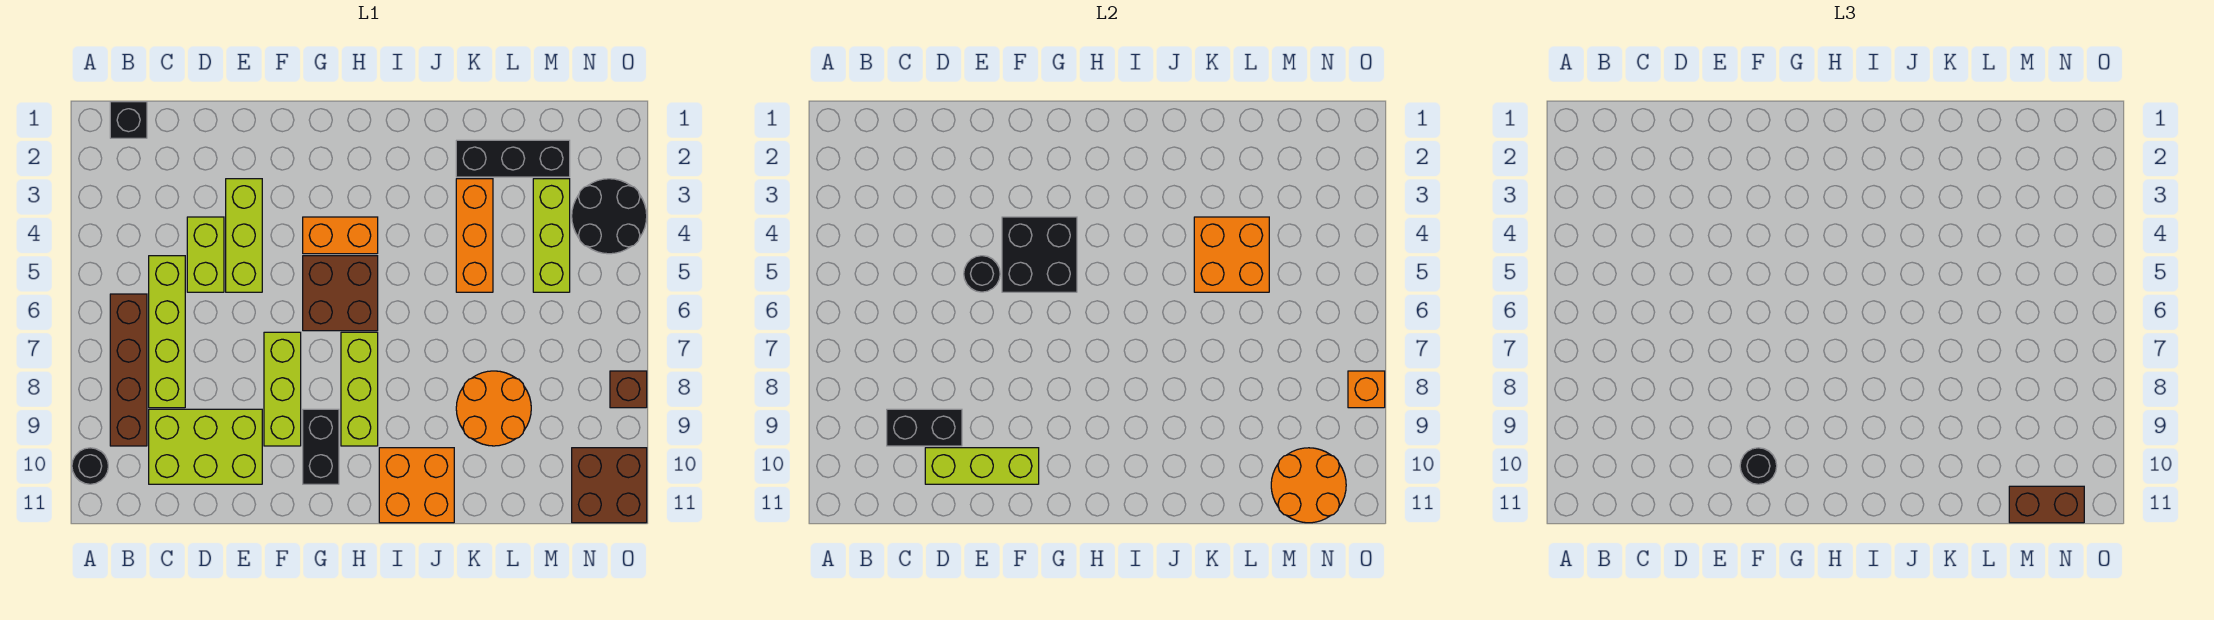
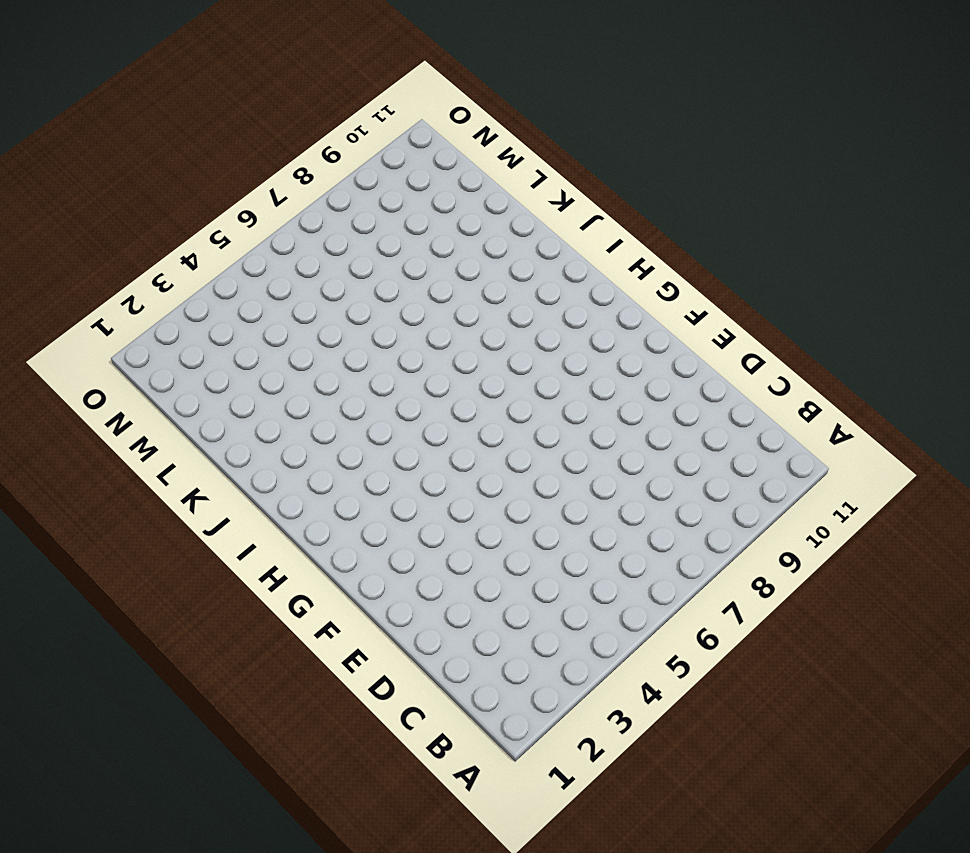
none -> black round brick A10 level 1
none -> black brick B1 level 1
none -> brown brick B6:B9 level 1

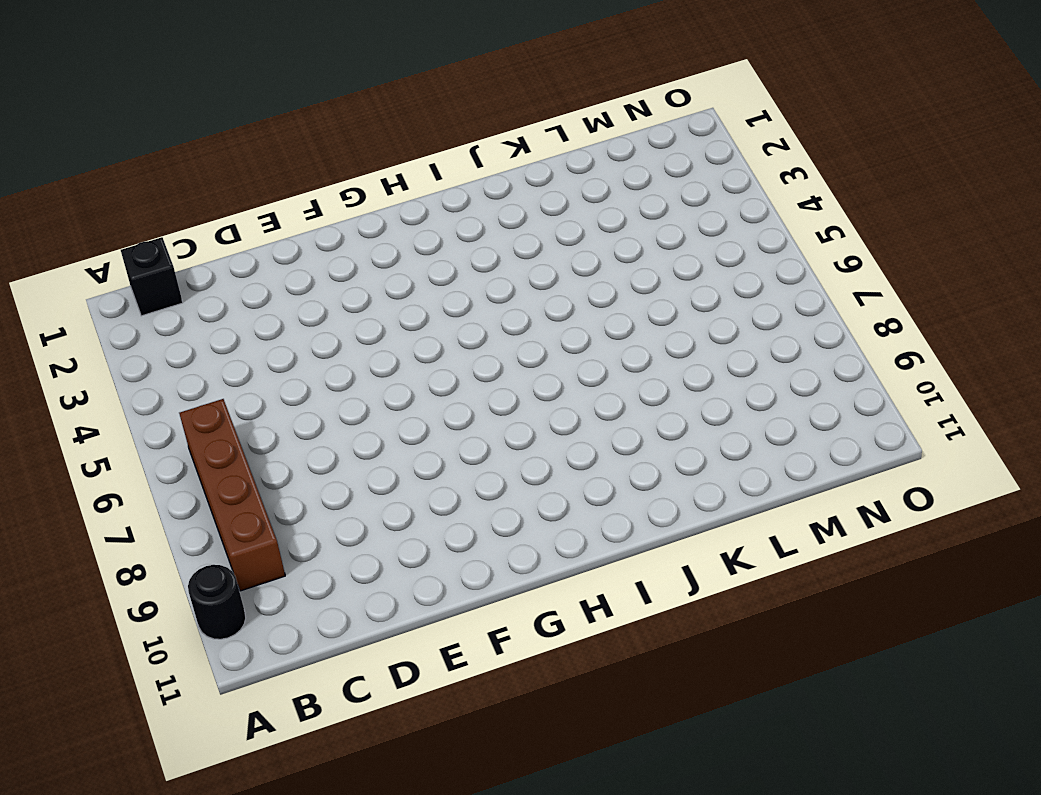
none -> lime brick C5:C8 level 1
none -> lime brick C9:E10 level 1
none -> lime brick D4:D5 level 1

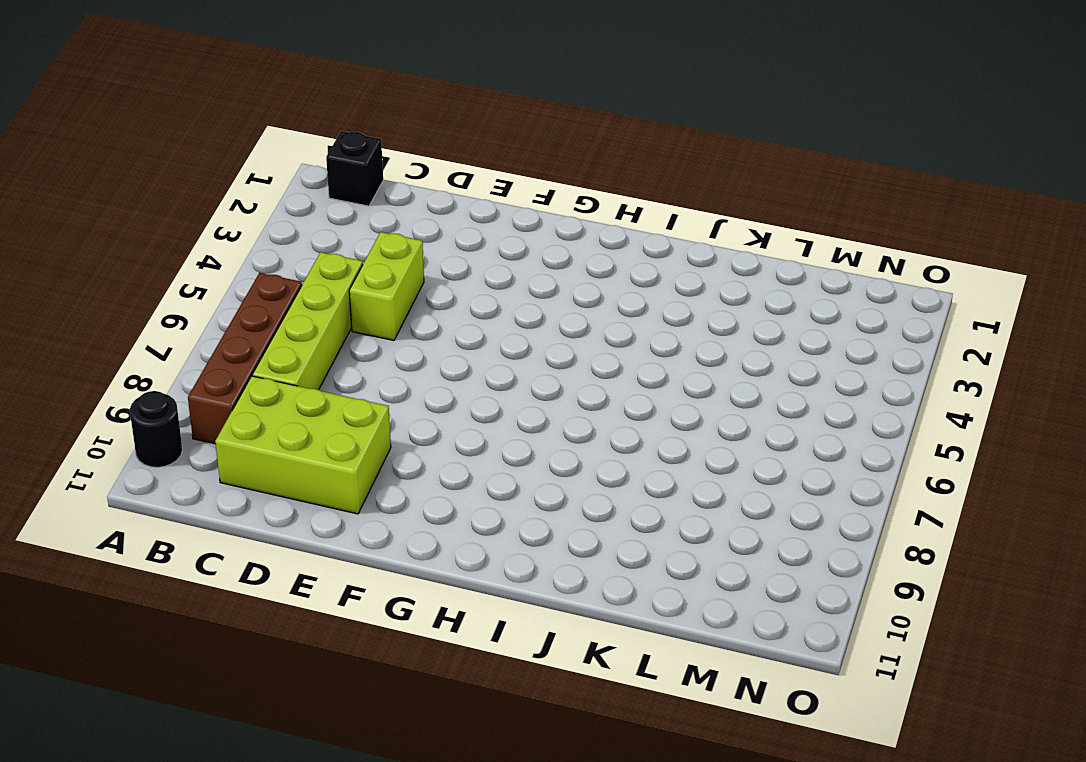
none -> lime brick E3:E5 level 1
none -> lime brick F7:F9 level 1
none -> orange brick G4:H4 level 1

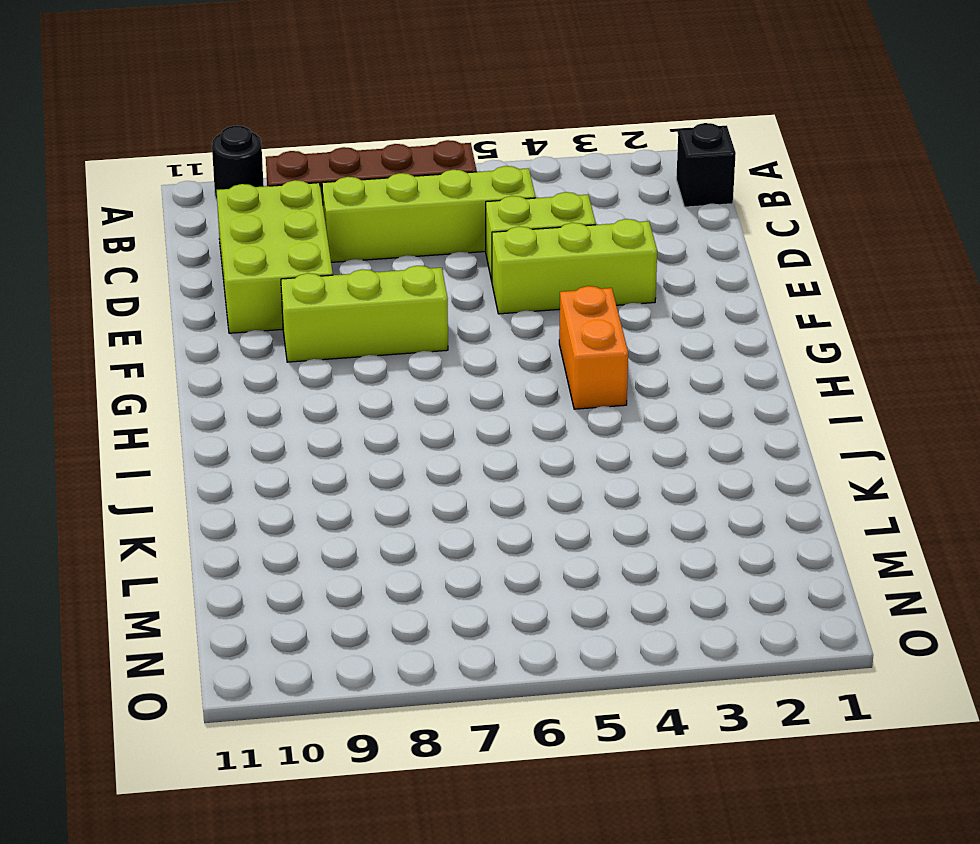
none -> brown brick G5:H6 level 1
none -> black brick G9:G10 level 1
none -> lime brick H7:H9 level 1

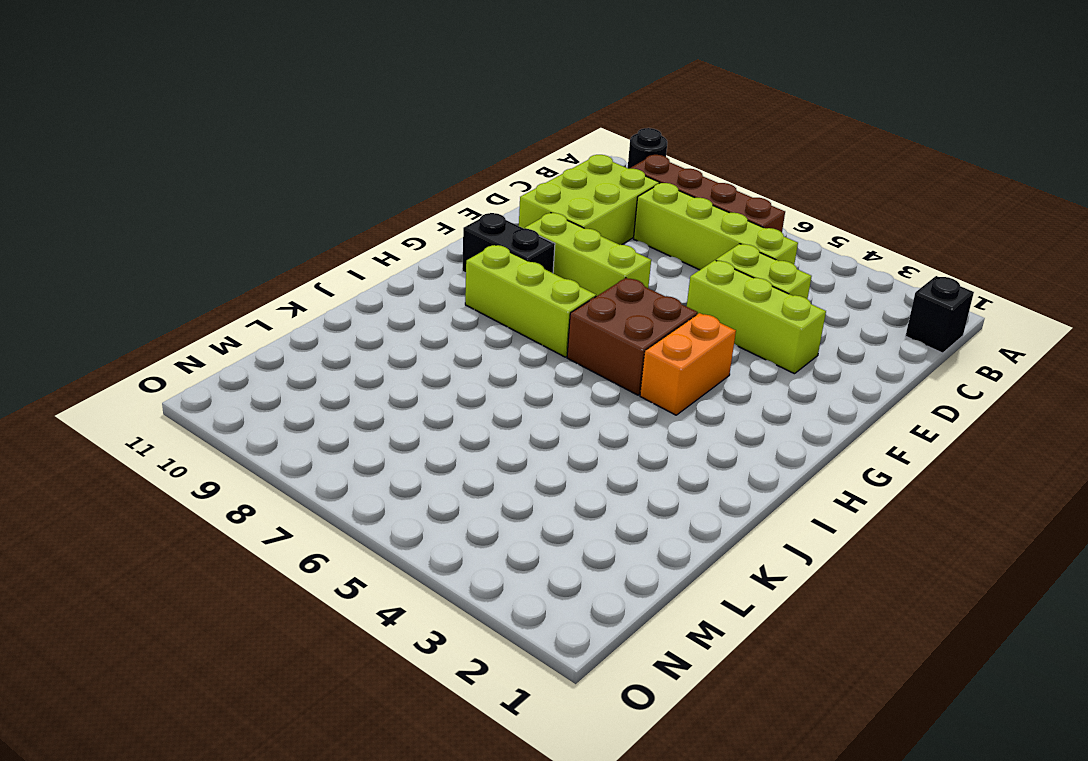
none -> orange brick I10:J11 level 1
none -> black brick K2:M2 level 1
none -> orange brick K3:K5 level 1

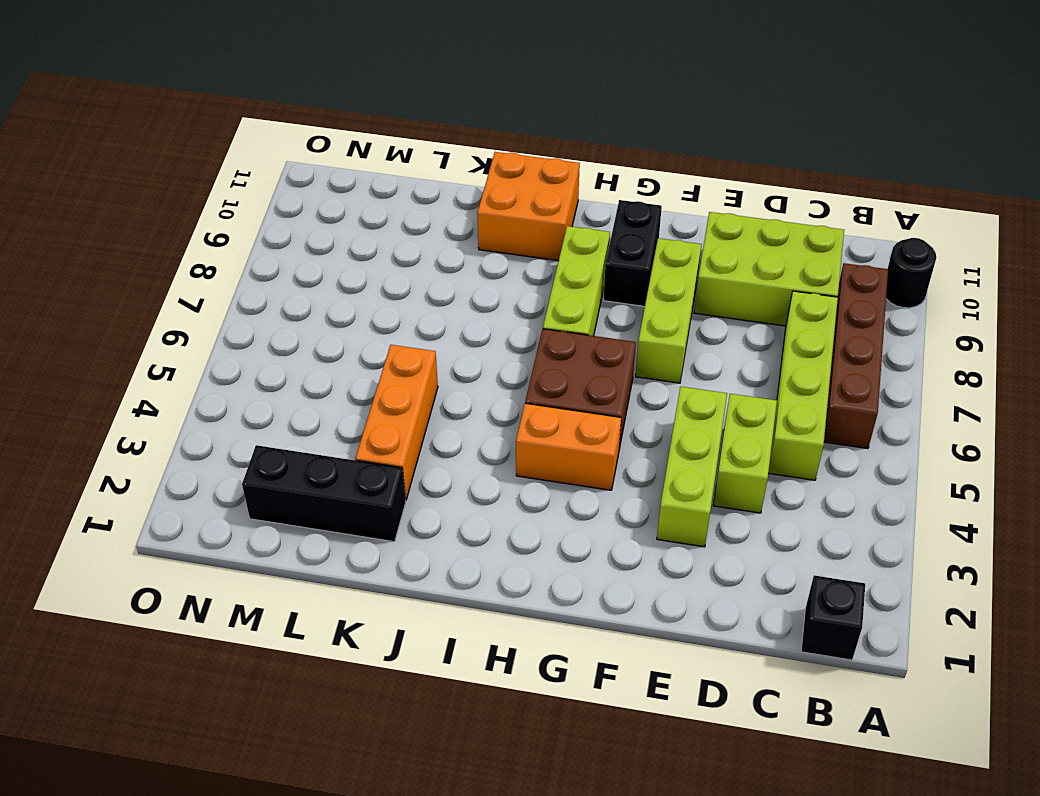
none -> orange round brick K8:L9 level 1
none -> lime brick M3:M5 level 1
none -> black round brick N3:O4 level 1

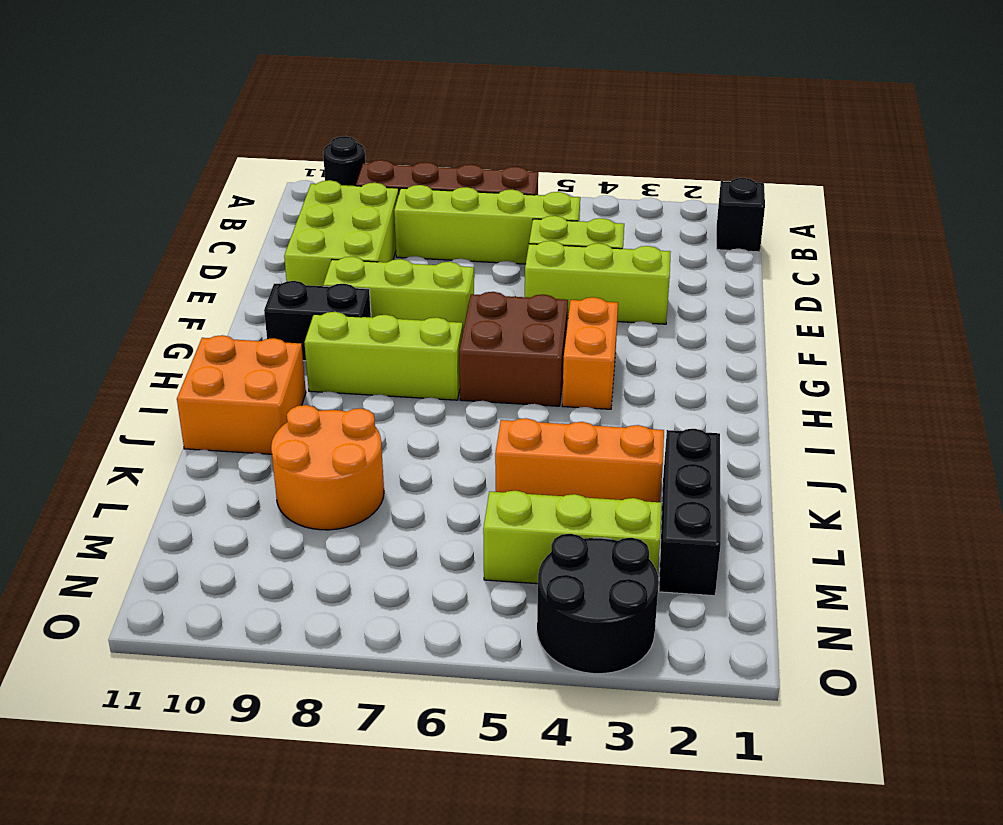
none -> brown brick N10:O11 level 1
none -> brown brick O8 level 1
none -> black brick C9:D9 level 2

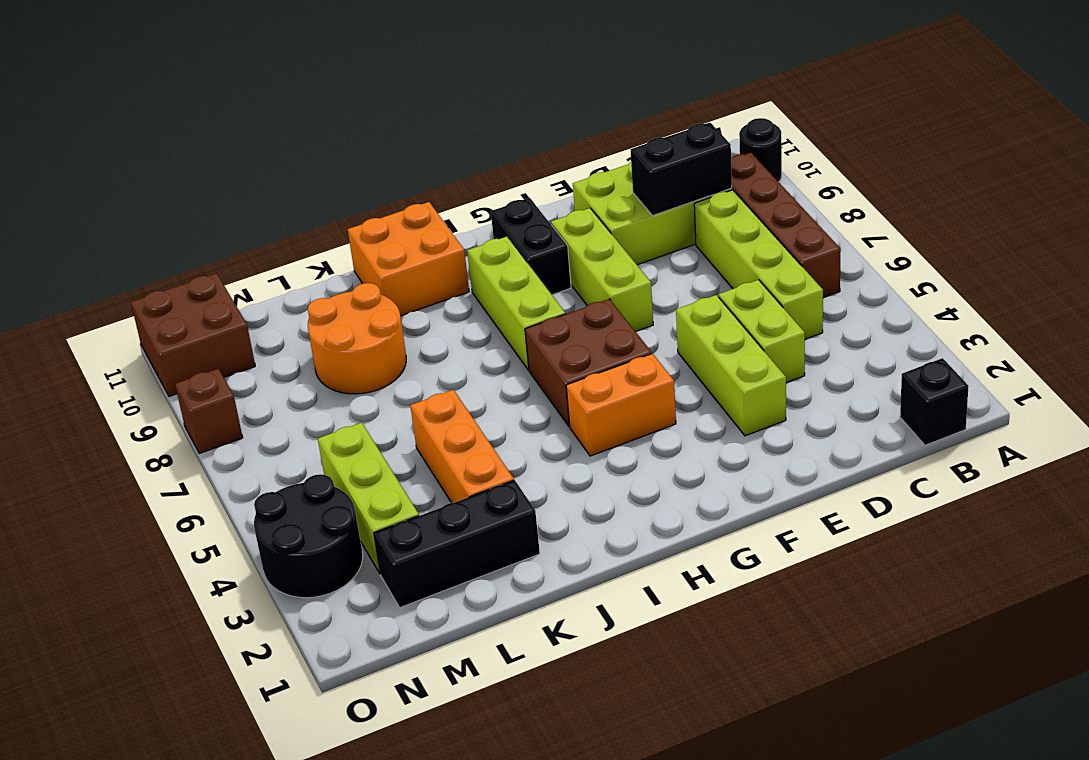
none -> lime brick D10:F10 level 2
none -> black round brick E5 level 2
none -> black brick F4:G5 level 2

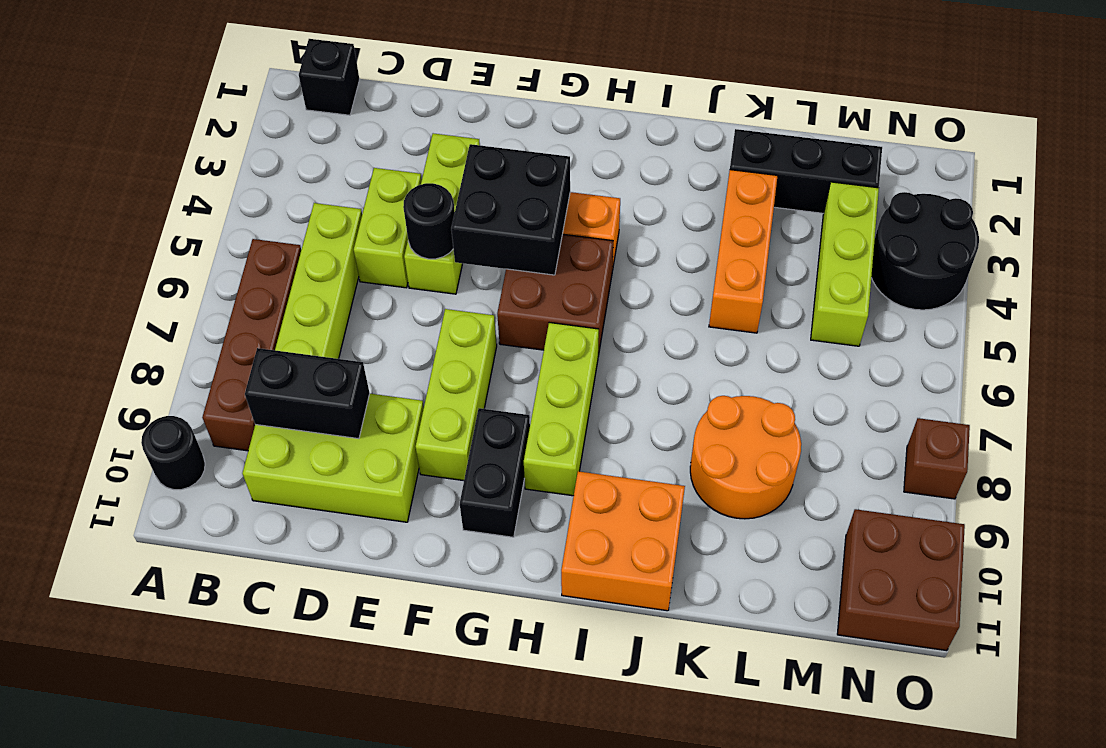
none -> lime brick D10:F10 level 2
none -> orange brick K4:L5 level 2
none -> orange round brick M10:N11 level 2

